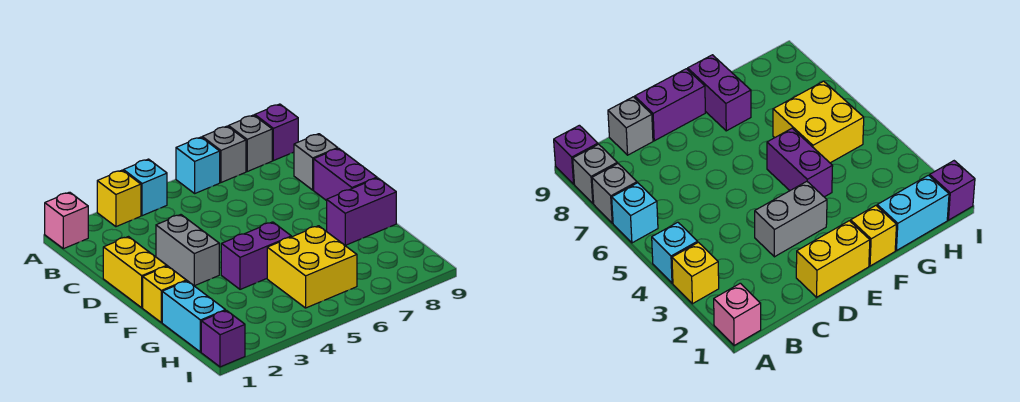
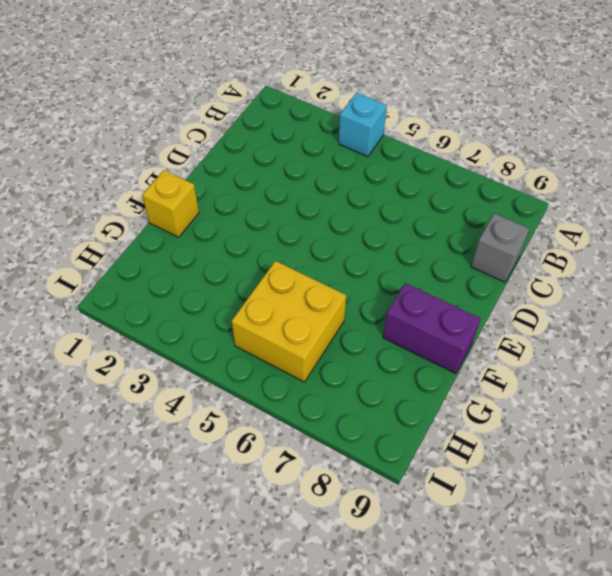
none -> pink brick A1 level 1
none -> yellow brick A3 level 1
none -> cyan brick A6 level 1

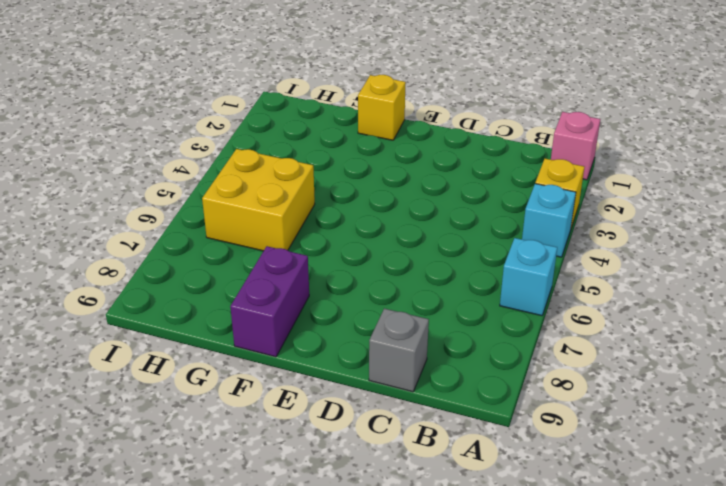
none -> grey brick A7 level 1
none -> grey brick A8 level 1
none -> purple brick A9 level 1

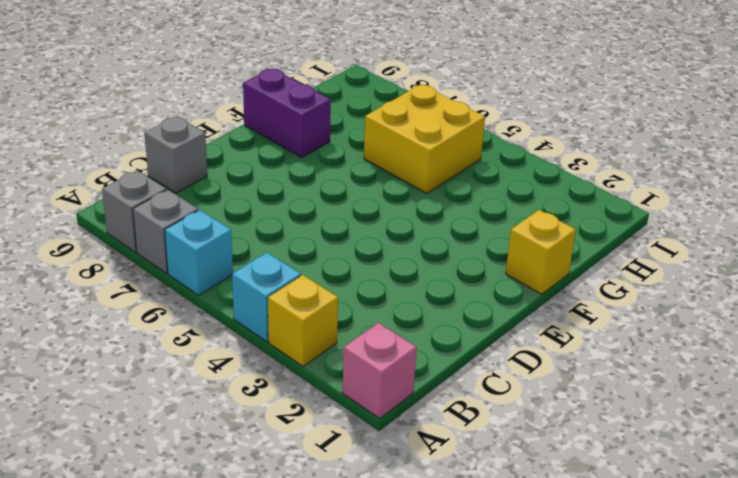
none -> purple brick A9 level 1
none -> yellow brick D1:E1 level 1
none -> grey brick D3:E3 level 1

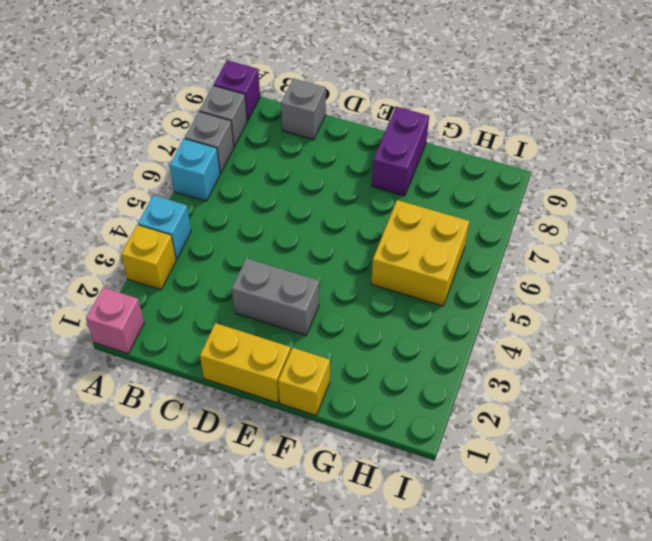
none -> purple brick D9:E9 level 1
none -> purple brick F4:F5 level 1
none -> cyan brick G1:H1 level 1

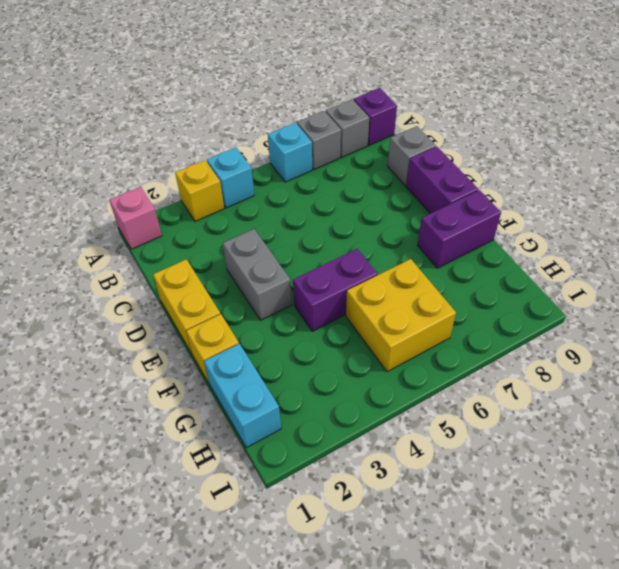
none -> purple brick I1 level 1

